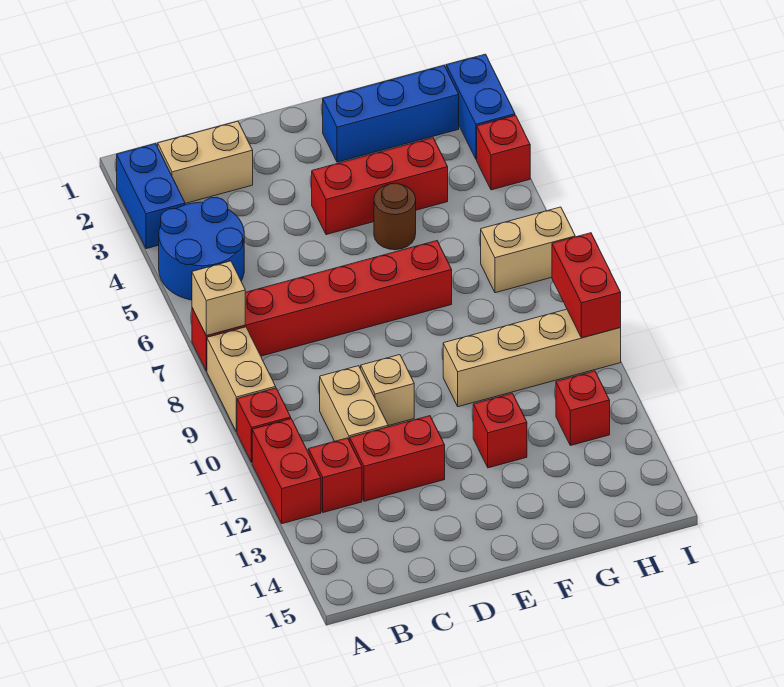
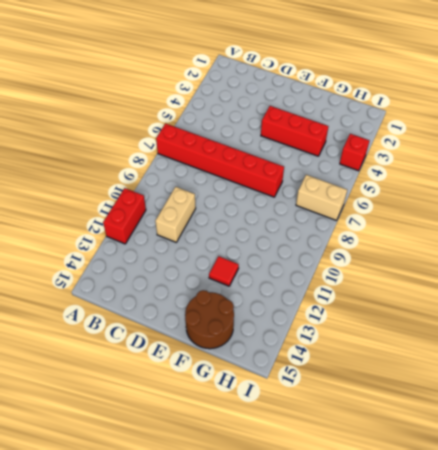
red tile F12 level 1 -> red brick F12 level 1
brown round brick F14:G15 level 1 -> none
none -> blue brick A2:A3 level 1
none -> blue round brick A4:B5 level 1
none -> tan brick A8:A9 level 1

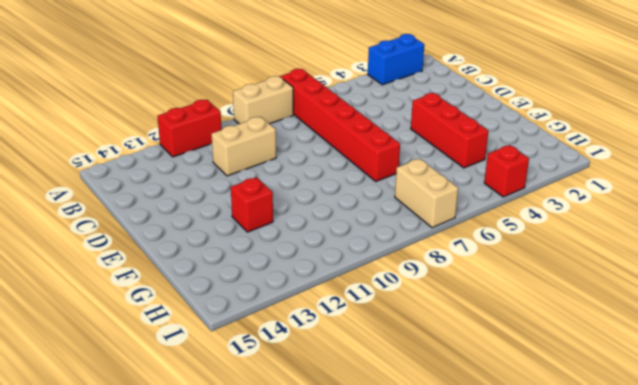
none -> blue round brick A4:B5 level 1
none -> red brick A10 level 1
none -> tan brick B2:C2 level 1

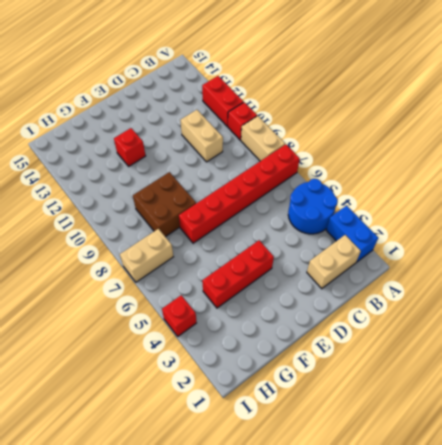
brown brick F8:G9 level 1 -> none
none -> red brick B12 level 1
none -> red brick C12:D12 level 1
none -> tan brick D10 level 1

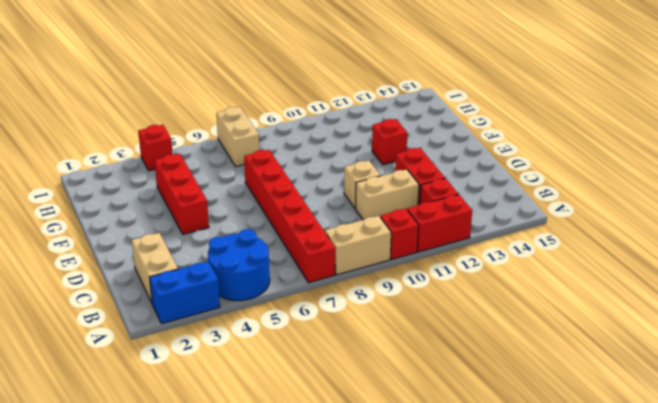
none -> blue brick F2:H2 level 1
none -> brown round brick F5 level 1
none -> tan brick F10:I10 level 1

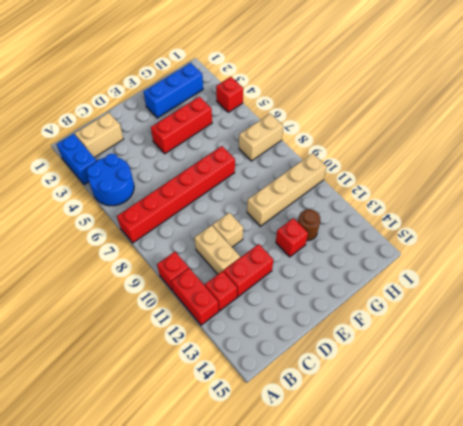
brown round brick G12 level 1 -> brown round brick F5 level 1
none -> tan brick A8:A9 level 1
none -> red brick H12 level 1
none -> blue brick I2:I3 level 1

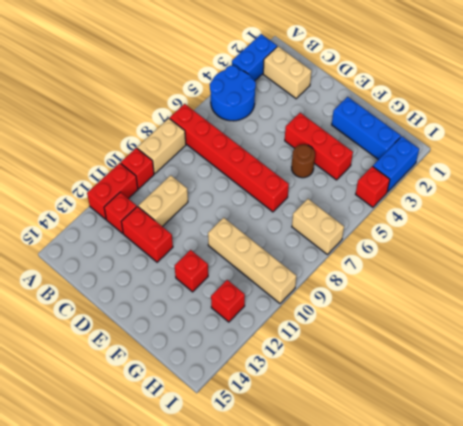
none -> tan brick D10 level 1
none -> tan brick A7 level 2
none -> red brick I9:I10 level 2

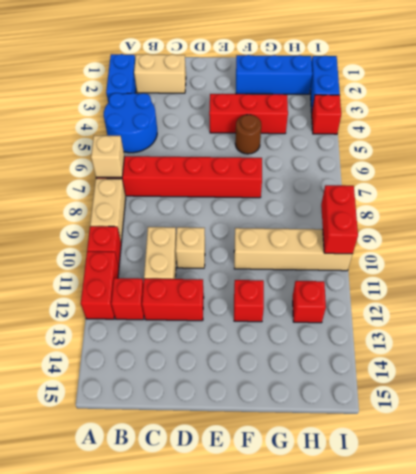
none -> tan brick H7:I7 level 1

